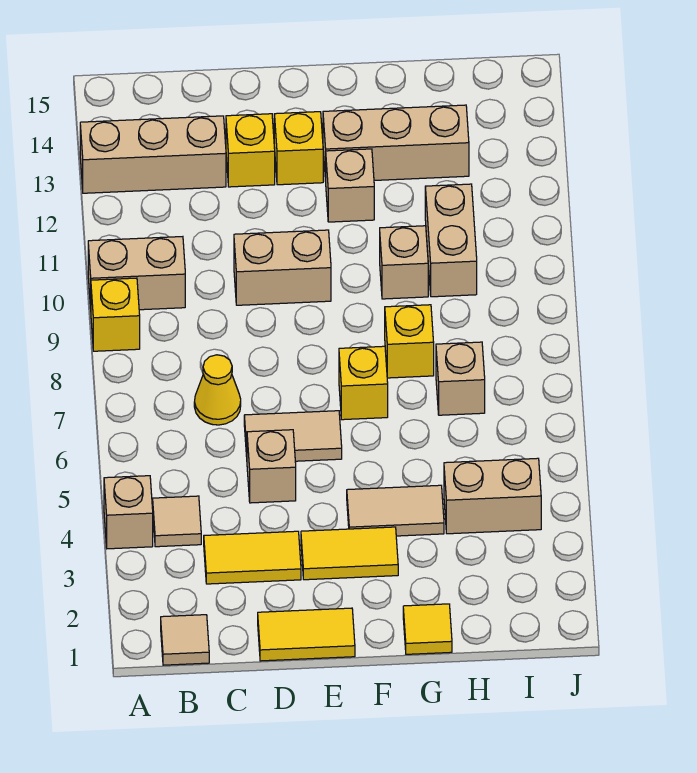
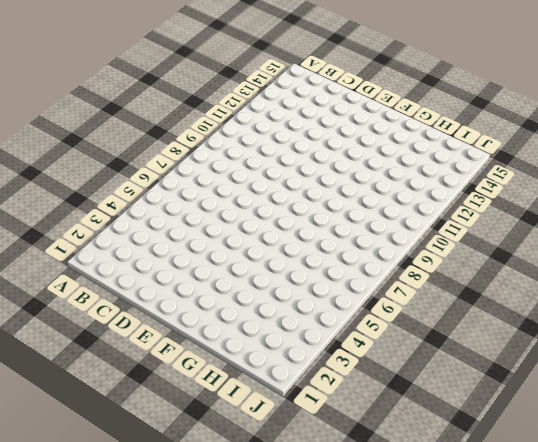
none -> tan brick A4 level 1
none -> yellow brick A9 level 1
none -> tan brick A10:B10 level 1

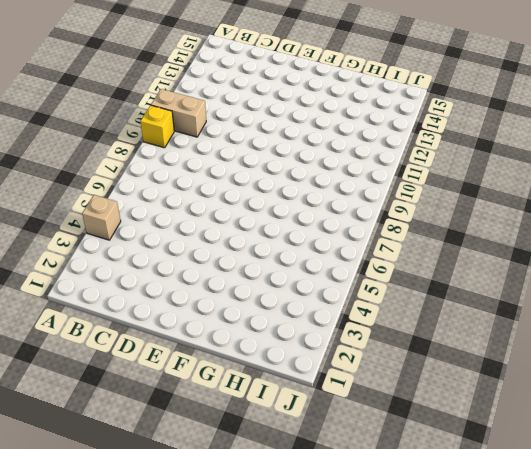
none -> tan brick A13:C13 level 1
none -> tan tile B1 level 1
none -> tan tile B4 level 1

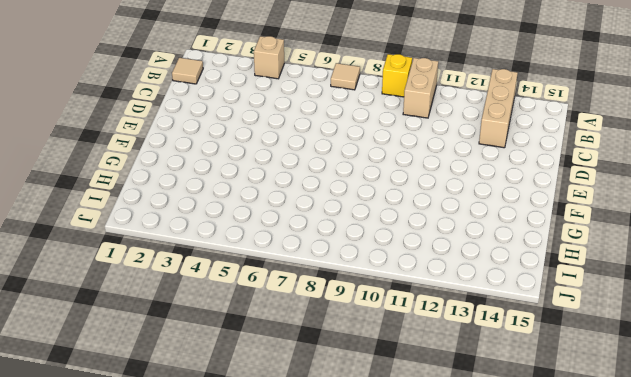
tan tile A7 level 1 -> tan tile B4 level 1
none -> yellow tile C3:D3 level 1
none -> yellow cone C7 level 1
none -> yellow tile D1:E1 level 1

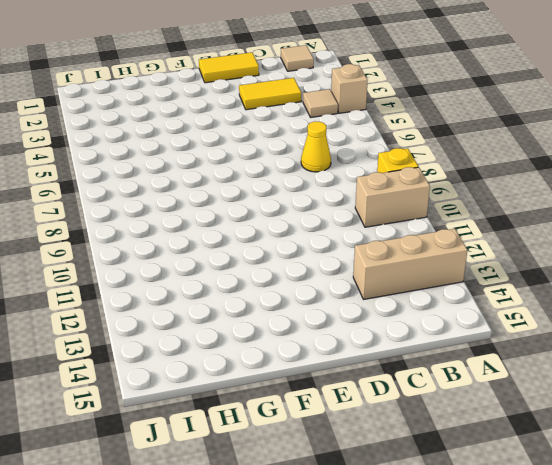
none -> tan brick D5 level 1
none -> tan tile D6:E6 level 1
none -> tan brick D10:E10 level 1

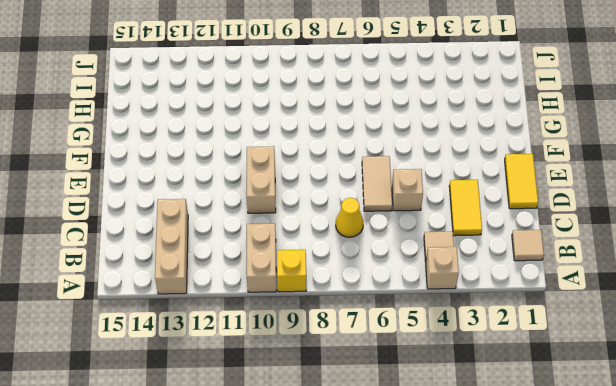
none -> yellow brick D13 level 1
none -> yellow tile E3:F3 level 1
none -> yellow brick E13 level 1

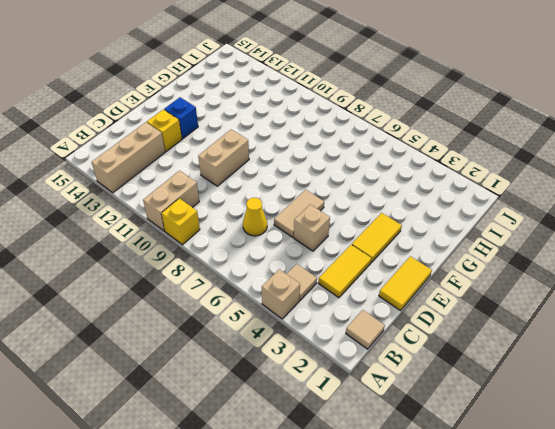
blue brick E13 level 1 -> yellow brick E13 level 1
none -> tan tile F4:G4 level 1
none -> yellow brick F7 level 1
none -> tan brick F12 level 1

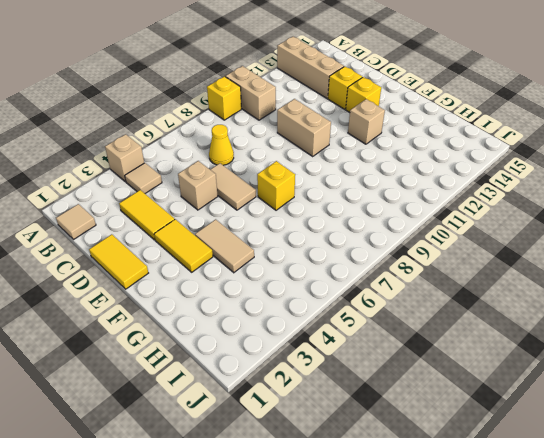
none -> tan brick F13:H13 level 1
none -> yellow tile G1 level 1
none -> yellow brick G8 level 1

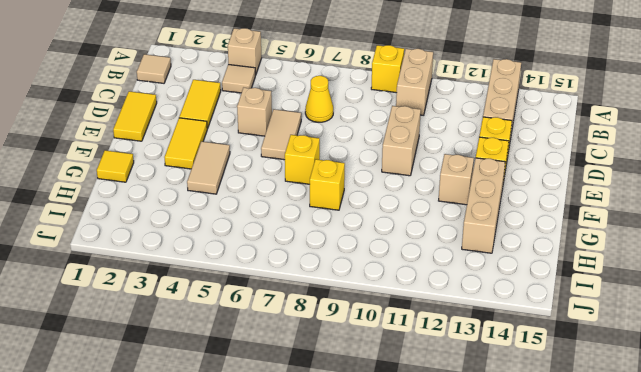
none -> tan brick G10 level 1
none -> tan brick H4:I4 level 1
none -> tan brick H7 level 1

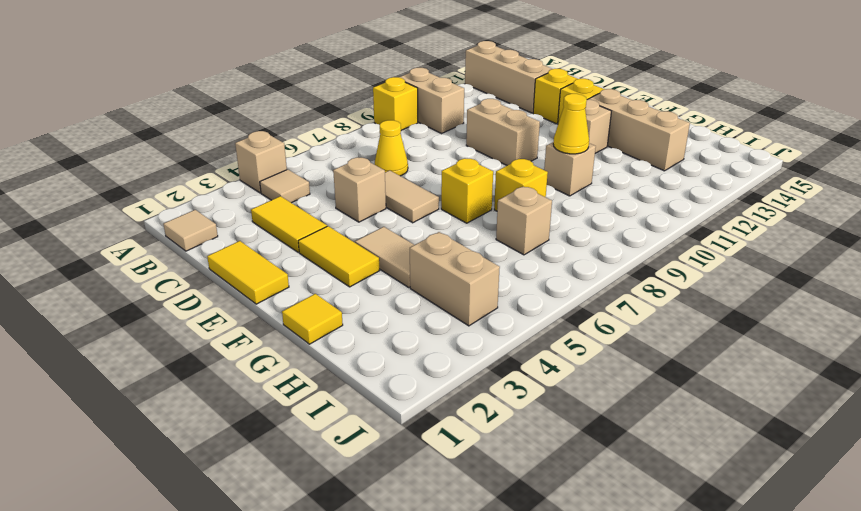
yellow cone G10 level 2 -> none
none -> tan brick H10:H11 level 1

